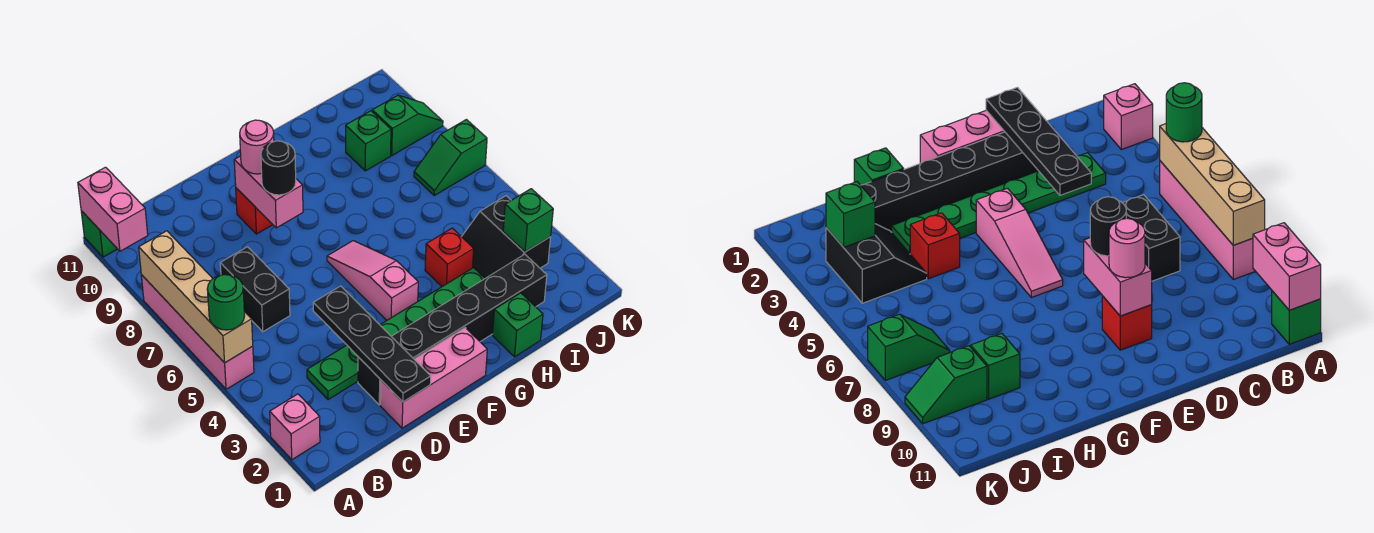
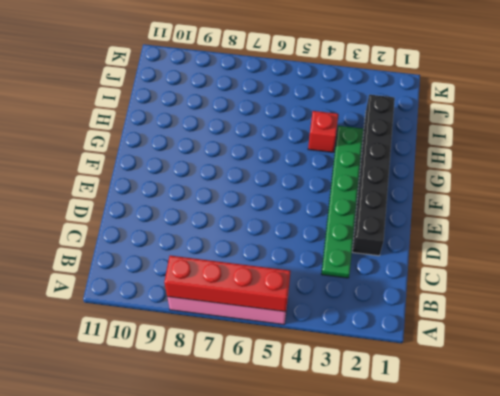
red brick A5:A8 level 2 -> tan brick A5:A8 level 2
none -> pink brick A2 level 1
none -> green brick A11 level 1
none -> black brick C6:C7 level 1

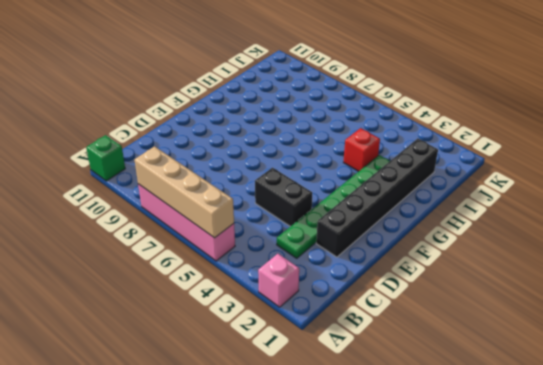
black brick D4:D5 level 1 -> black brick C6:C7 level 1
none -> pink brick D1:F1 level 1
none -> red brick E9 level 1
none -> pink slope F4:F6 level 1 top 4

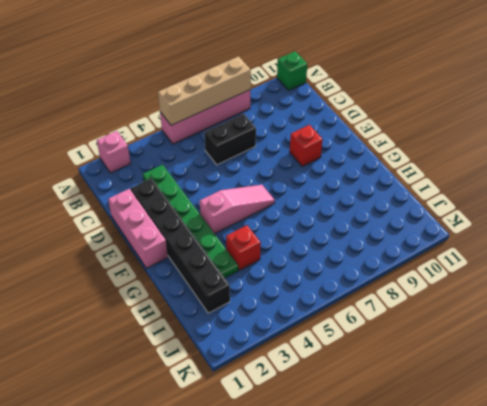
none -> green brick H1 level 1
none -> black slope I3:J4 level 1 top J
none -> green brick I9 level 1

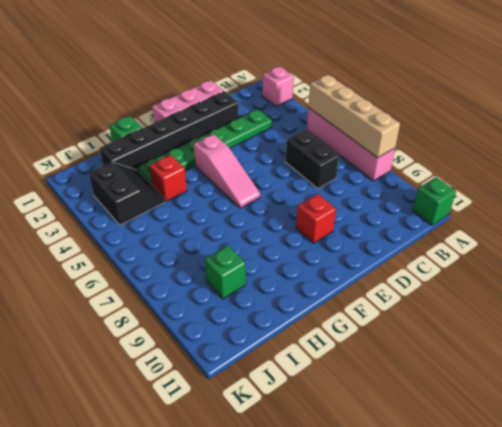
none -> green slope J7:K7 level 1 top K
none -> green slope J9:K9 level 1 top J
none -> pink brick A10:A11 level 2

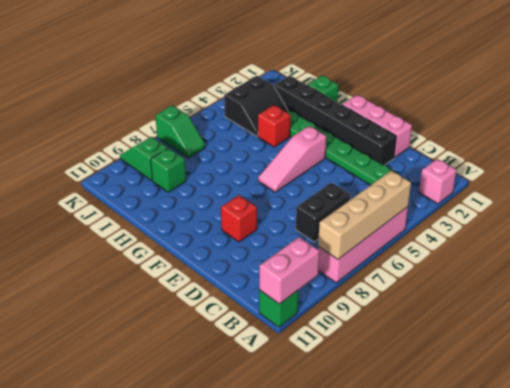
none -> black plate D1:D4 level 2
none -> pink brick E8:E9 level 2
none -> green brick J3 level 2

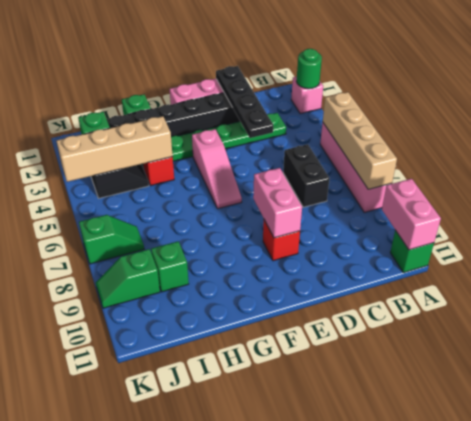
green round brick A2 level 2 -> green round brick A5 level 3
tan brick H4:K4 level 2 -> none
none -> black round brick E8 level 3
none -> pink round brick E9 level 3

